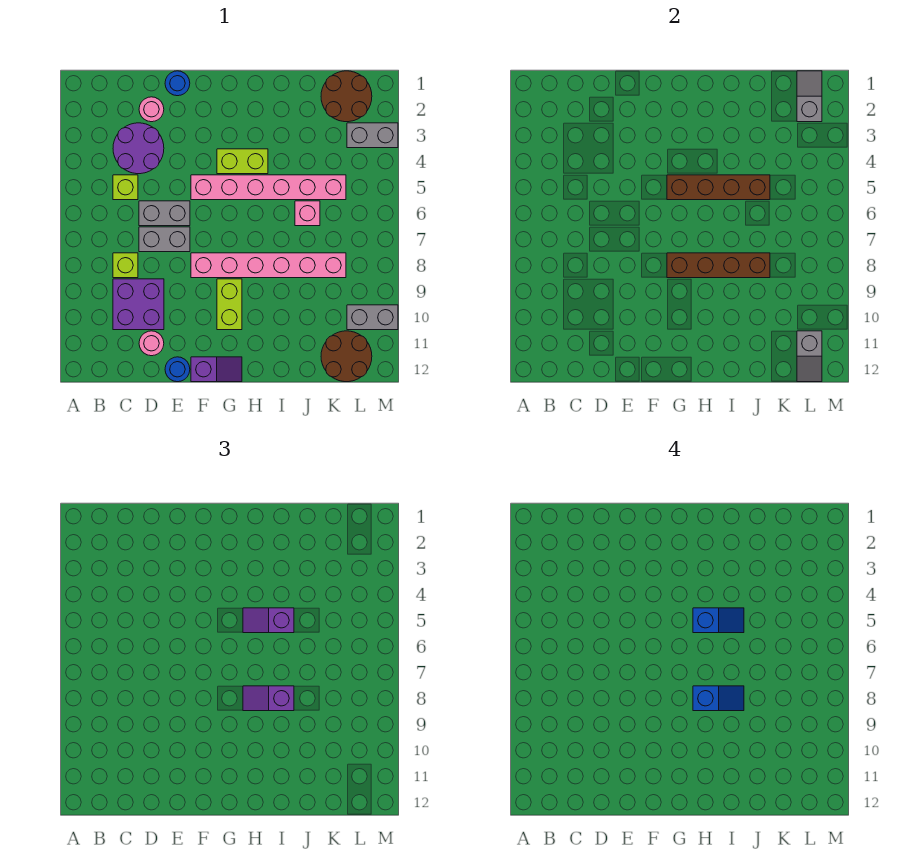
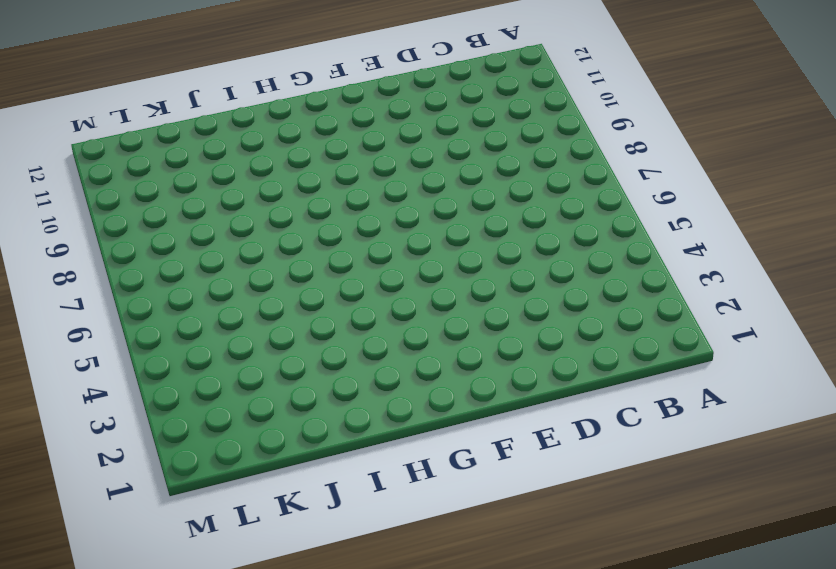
none -> purple round brick C3:D4 level 1
none -> lime brick C5 level 1
none -> lime brick C8 level 1

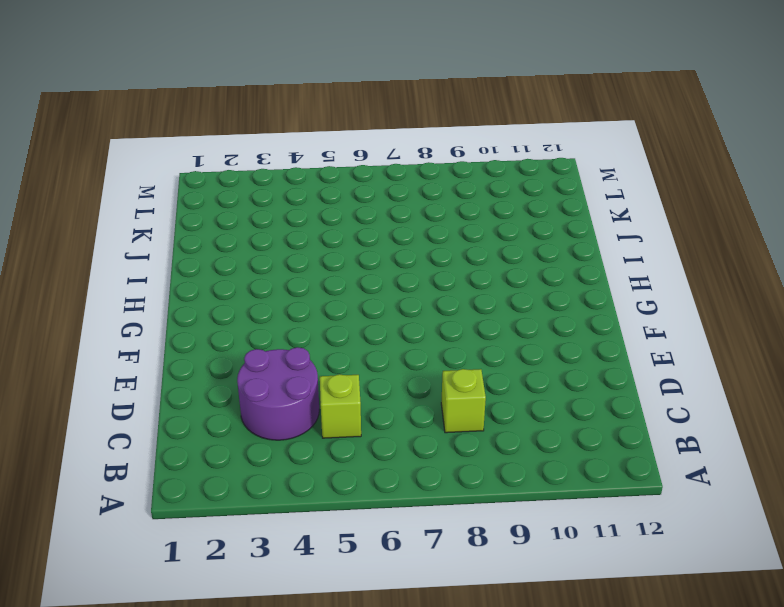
none -> purple brick C9:D10 level 1
none -> pink round brick D2 level 1
none -> grey brick D6:E6 level 1

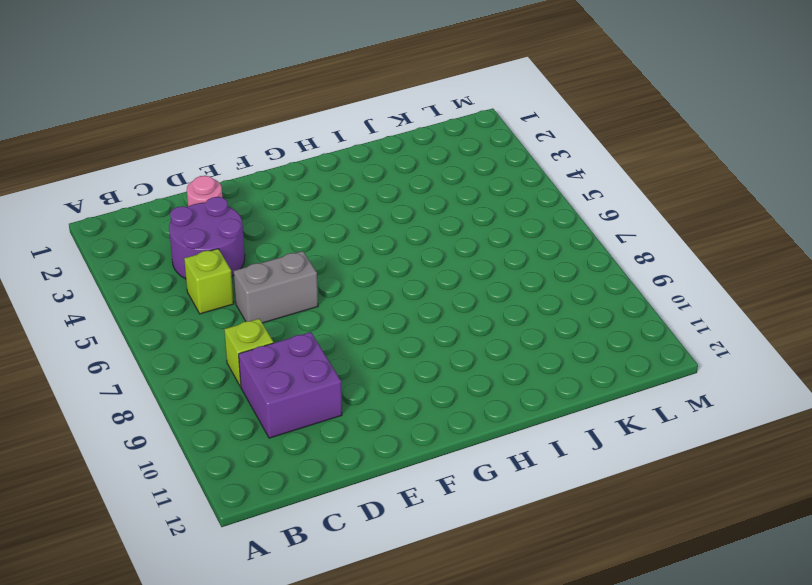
none -> grey brick D7:E7 level 1
none -> pink round brick D11 level 1
none -> blue round brick E1 level 1

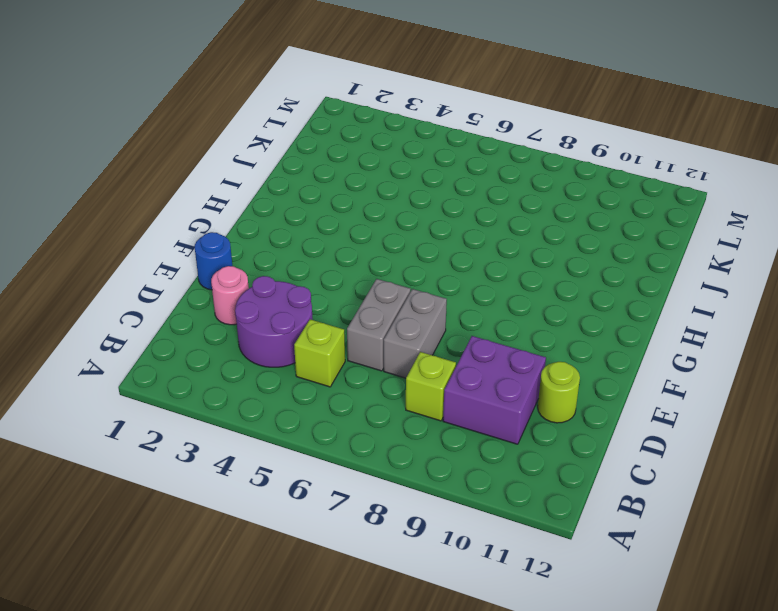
lime round brick D11 level 1 -> pink round brick D11 level 1
none -> blue round brick E12 level 1
none -> pink brick F5:K5 level 1
none -> pink brick F8:K8 level 1

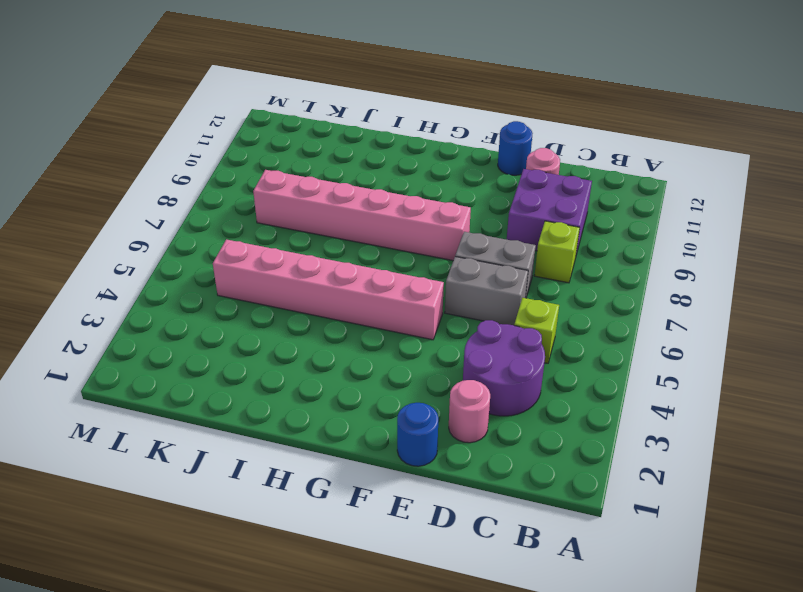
none -> purple slope F12:G12 level 1 top F
none -> lime brick G4:H4 level 1
none -> lime brick G9:G10 level 1

